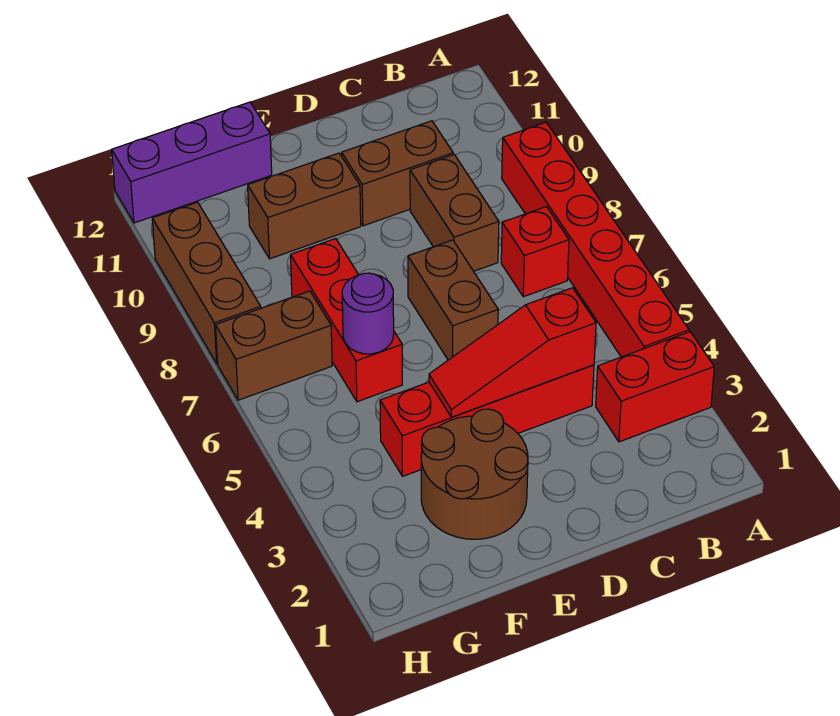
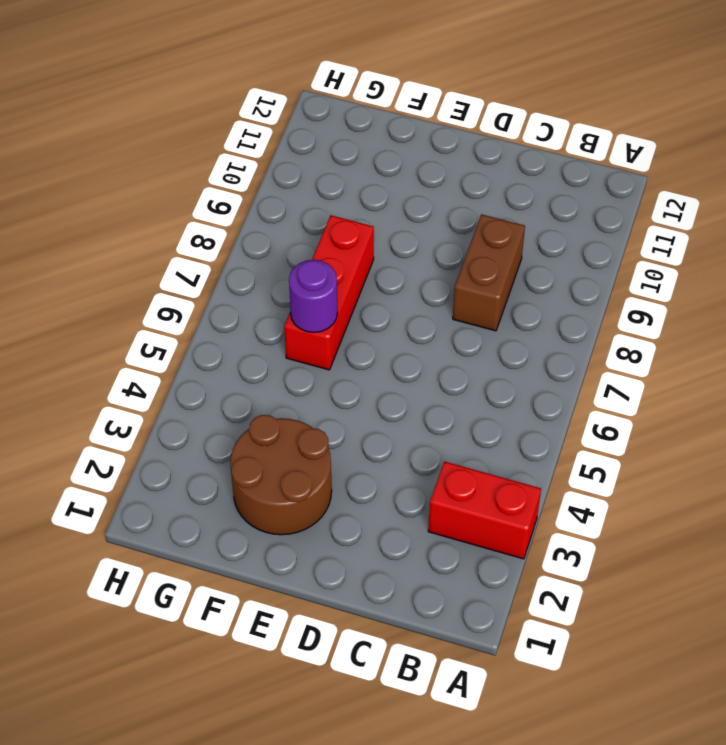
none -> red brick A4:A9 level 1
none -> red brick B7 level 1
none -> red brick C4:F4 level 1

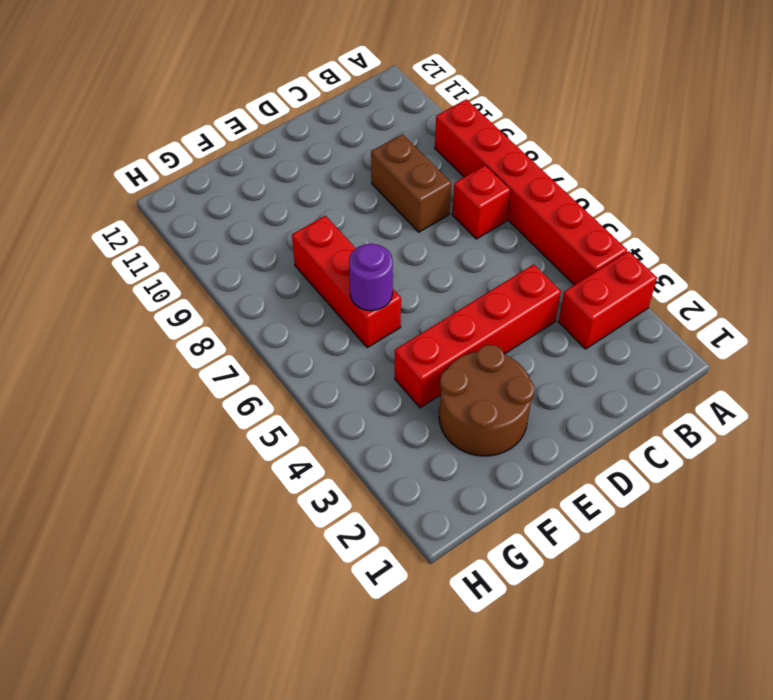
none -> brown brick C10:D10 level 1
none -> brown brick D6:D7 level 1
none -> brown brick E10:F10 level 1

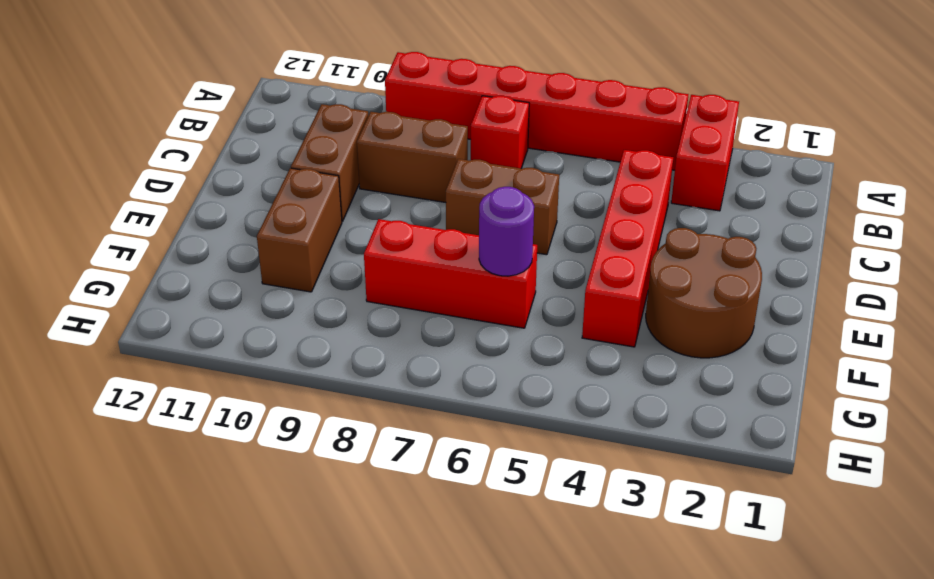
none -> purple brick F12:H12 level 1
none -> brown brick G7:H7 level 1
none -> brown brick H8:H10 level 1

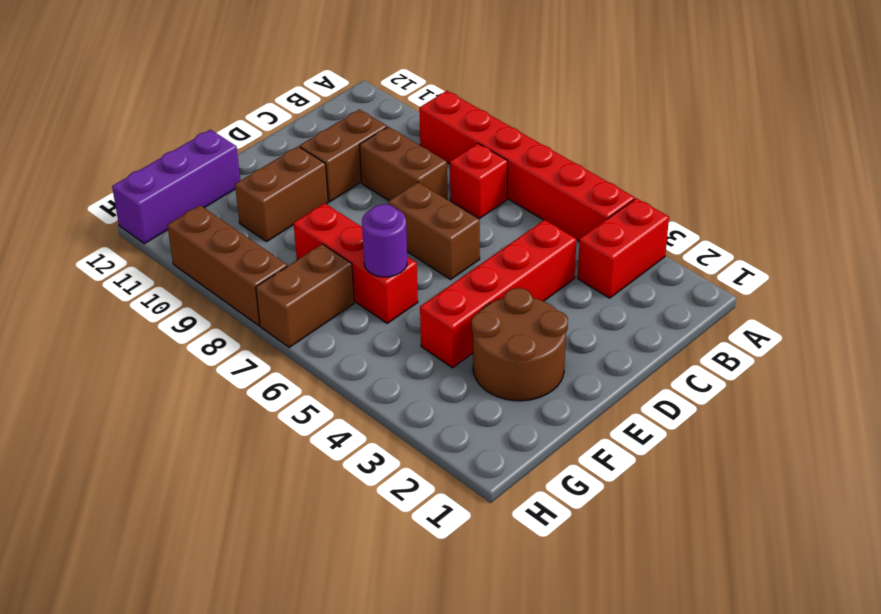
none -> red slope C4:E4 level 2 top C

